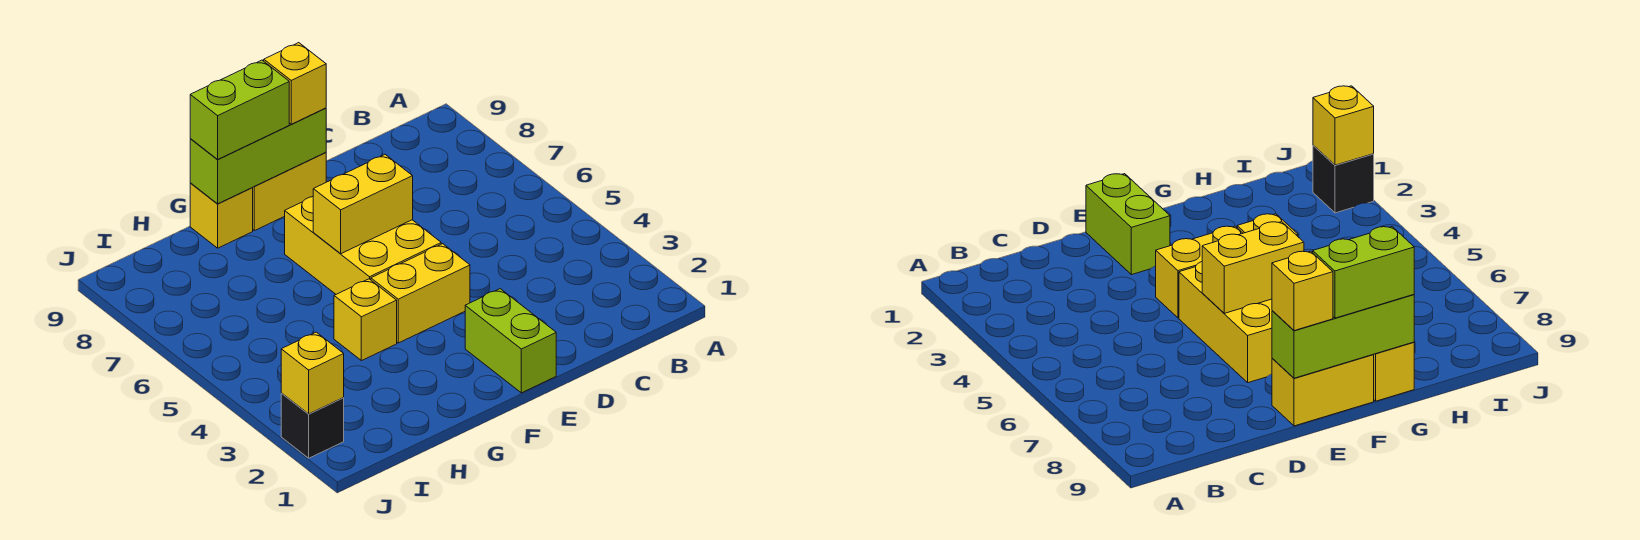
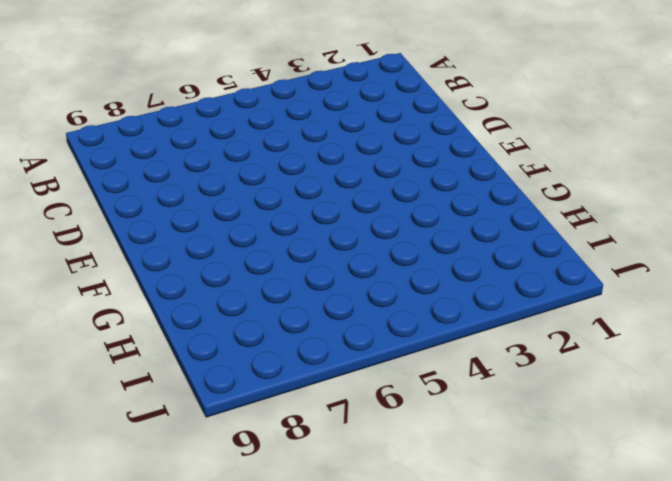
none -> lime brick E1:E2 level 1
none -> yellow brick E4:F4 level 1
none -> yellow brick E5:F7 level 1

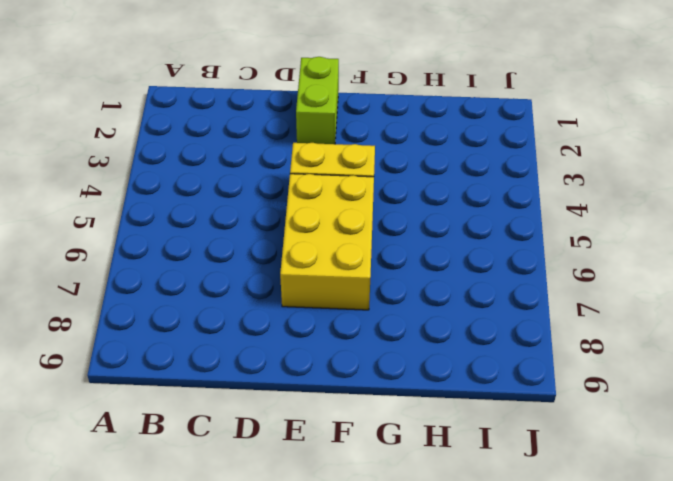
none -> yellow brick E9:F9 level 1
none -> yellow brick G4 level 1
none -> yellow brick G9 level 1

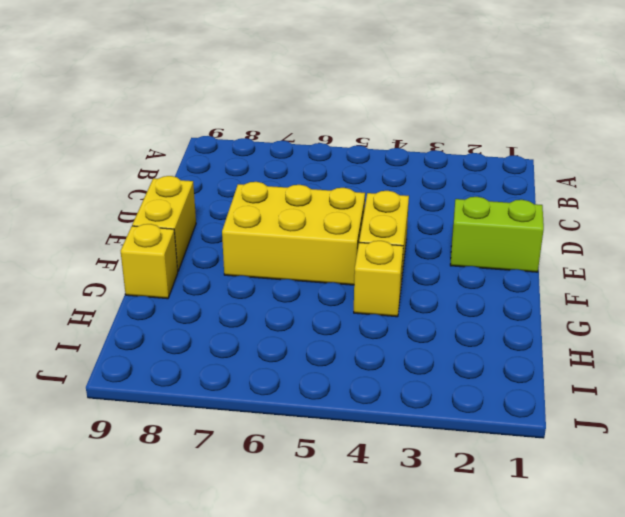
none -> black brick J2 level 1
none -> yellow brick E6:F6 level 2
none -> lime brick E9:G9 level 2

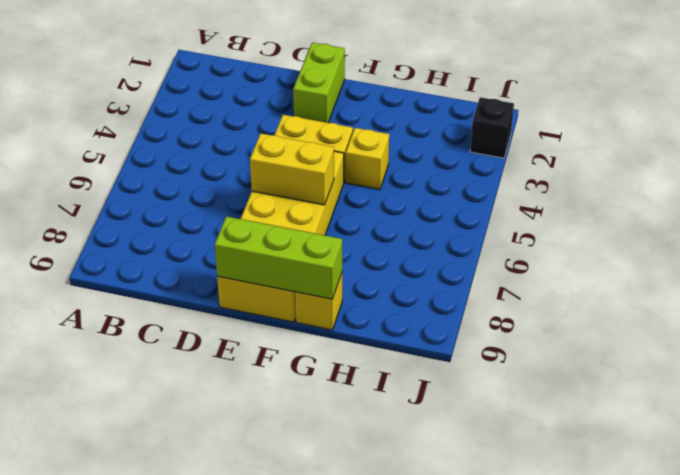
none -> yellow brick J2 level 2
none -> yellow brick E9 level 3
none -> lime brick F9:G9 level 3

